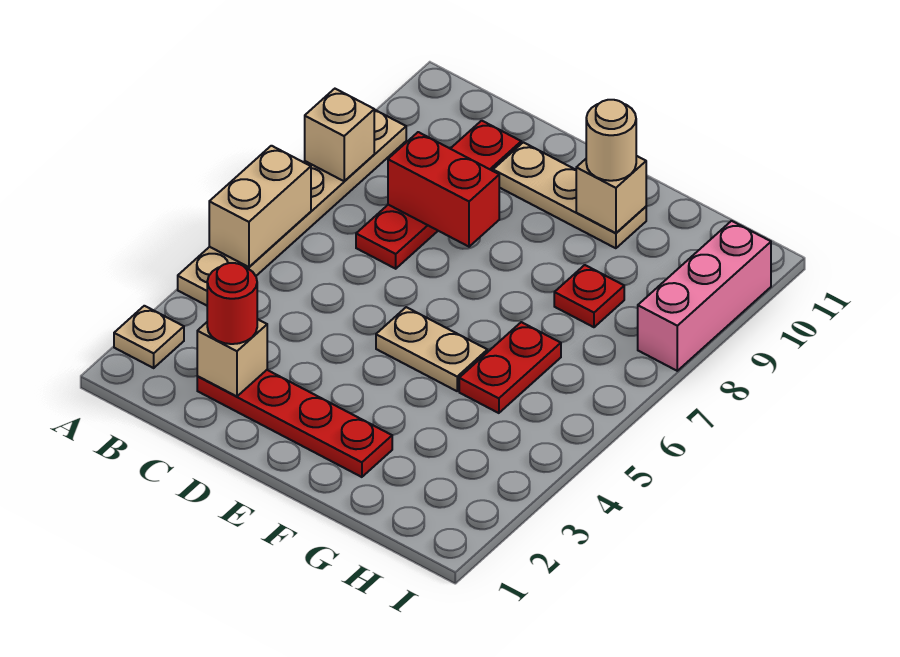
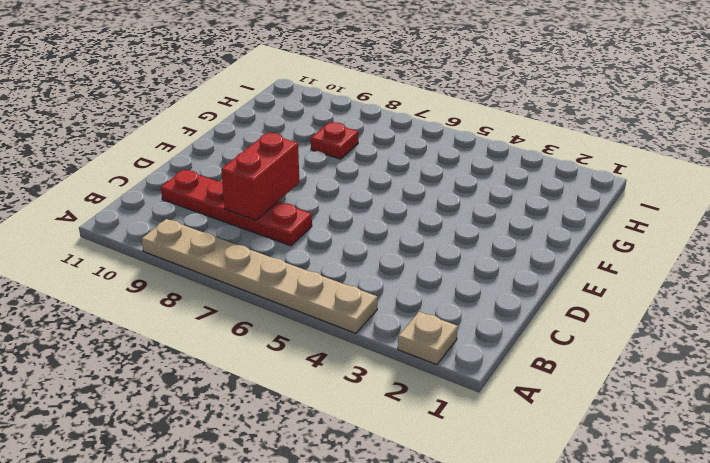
none -> red plate C2:F2 level 1
none -> tan plate D10:F10 level 1
none -> tan plate E5:F5 level 1

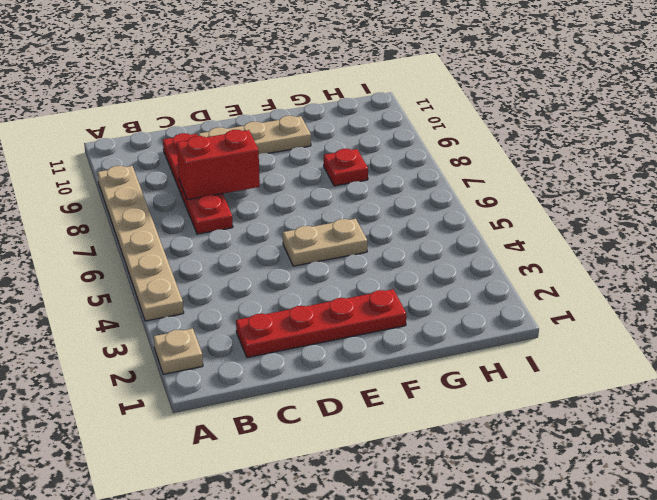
none -> red plate G5:G6 level 1
none -> pink brick I8:I10 level 1
none -> tan brick A5:A6 level 2

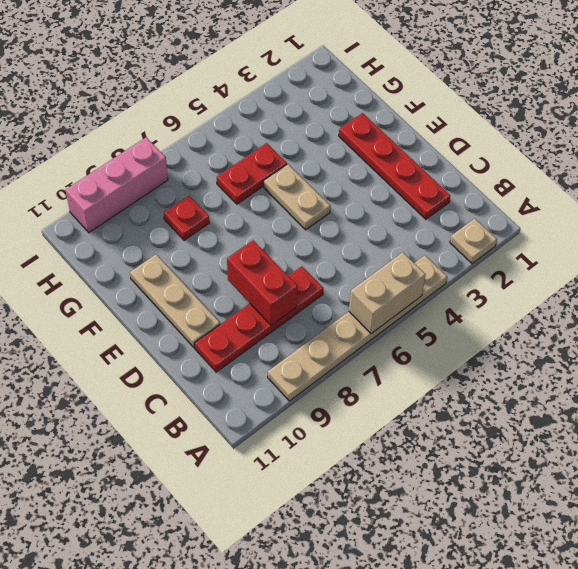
none -> tan brick A8 level 2
none -> tan brick C2 level 2
none -> tan brick F10 level 2

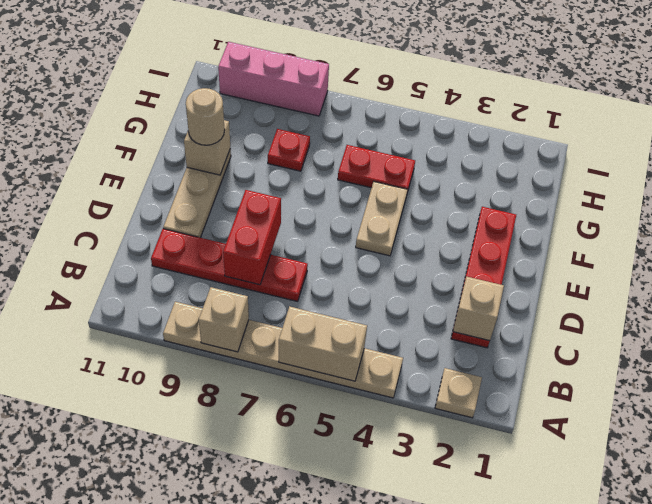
none -> red round brick C2 level 3

